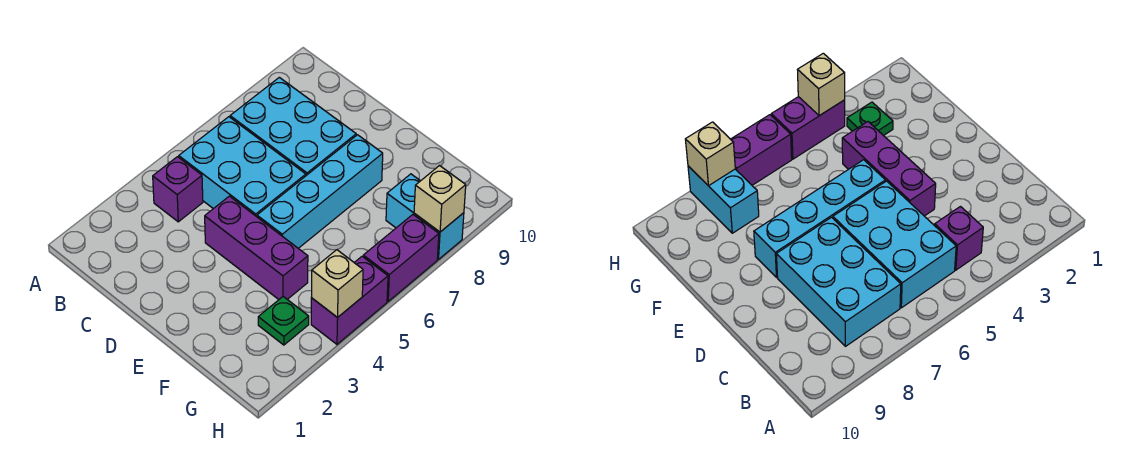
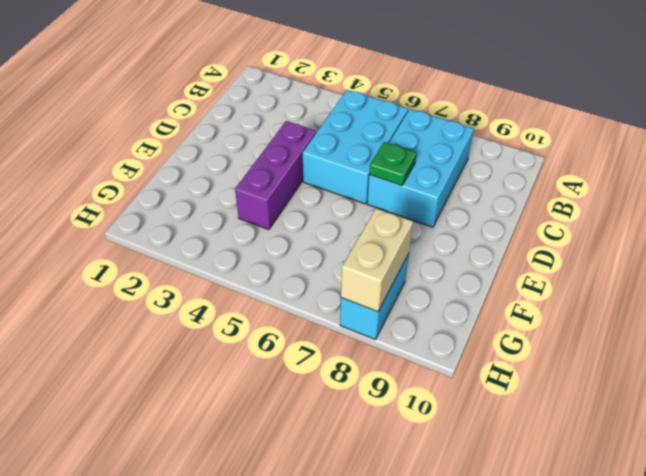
green plate D7 level 2 -> green plate G3 level 1
tan brick G8:H8 level 2 -> tan brick H8 level 2
none -> purple brick B4 level 1
none -> cyan brick E5:E8 level 1

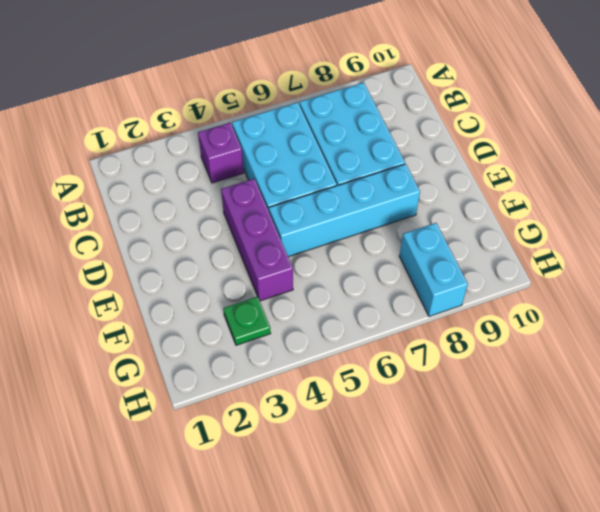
none -> purple brick H4:H5 level 1
none -> purple brick H6:H7 level 1

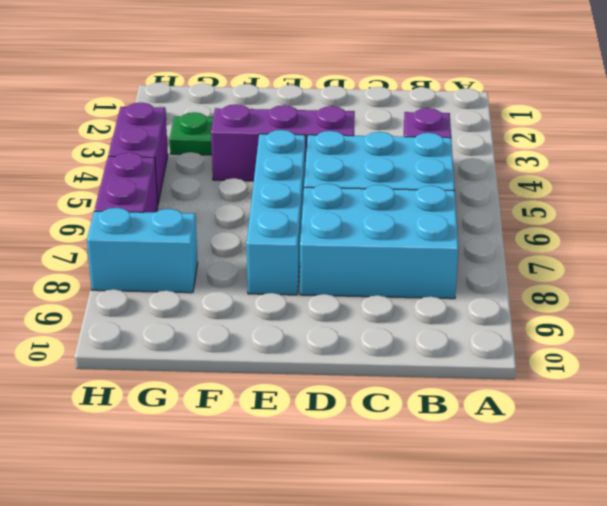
none -> tan brick H4 level 2
none -> tan brick H8 level 2

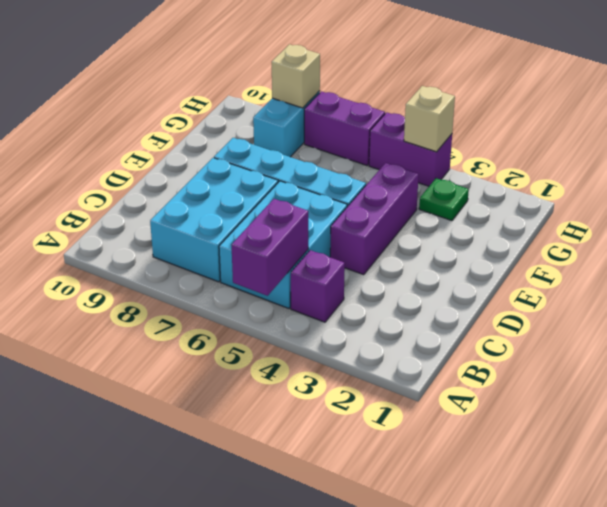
purple brick A5:B5 level 2 -> none

